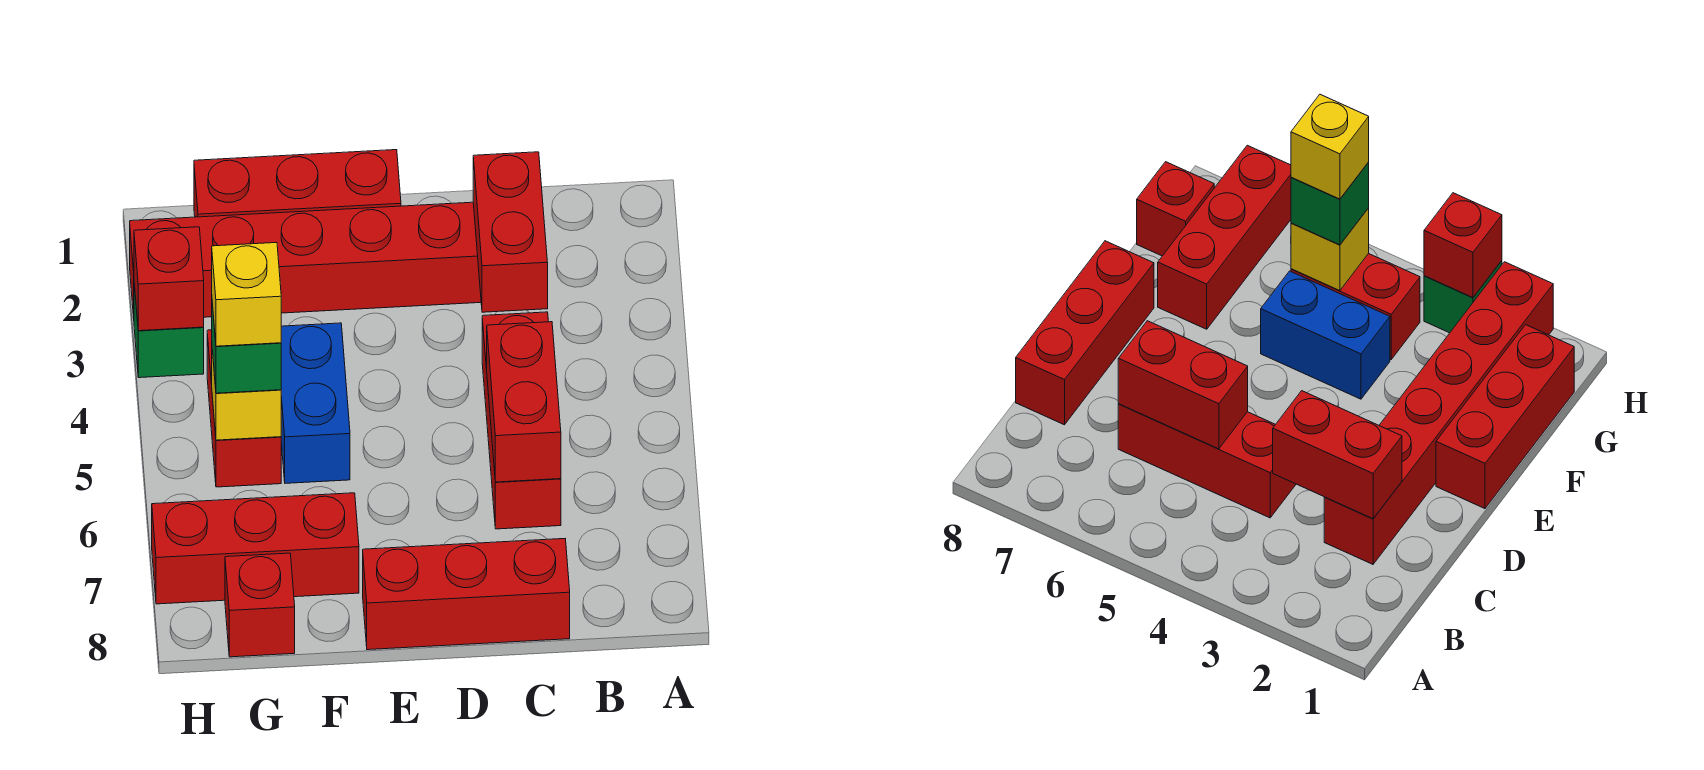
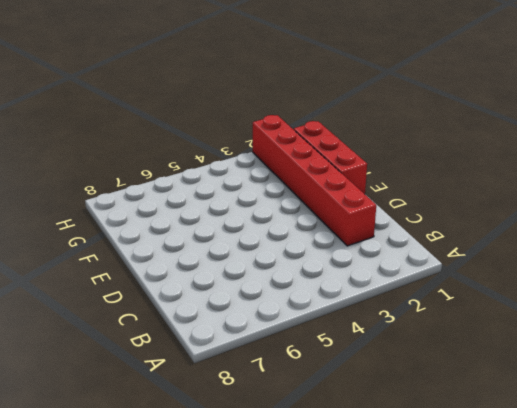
none -> red brick C4:C6 level 1
none -> red brick C8:E8 level 1
none -> blue brick F4:F5 level 1

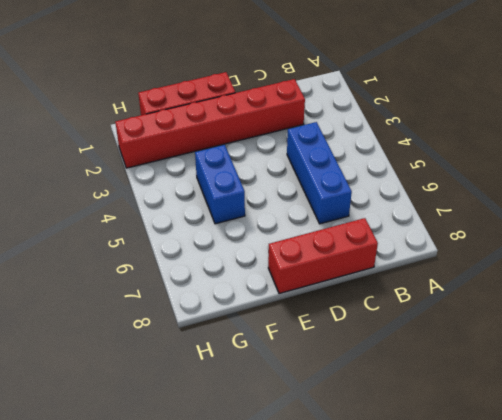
blue brick C4:C6 level 1 -> red brick C4:C6 level 1
none -> red brick F7:H7 level 1
none -> red brick G4:G5 level 1
none -> red brick G8 level 1

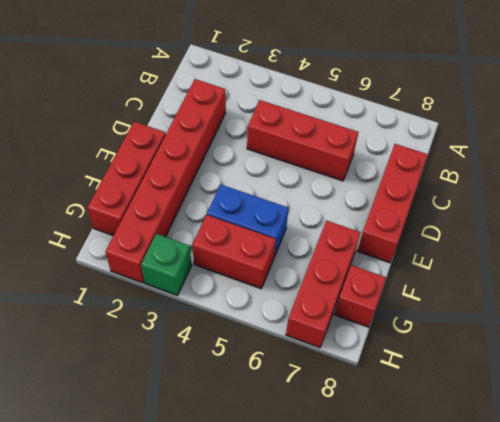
none -> red brick C2:C3 level 2
none -> red brick C5:C6 level 2
none -> yellow brick G5 level 2

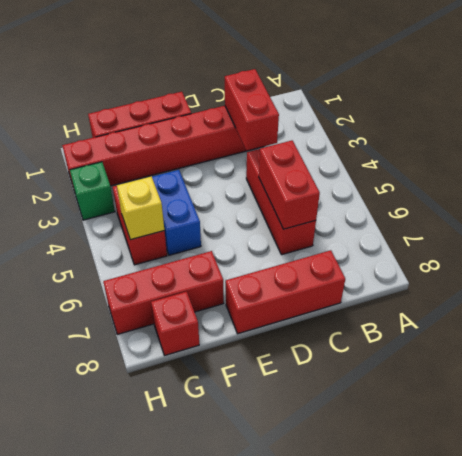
none -> red brick H3 level 2
none -> green brick G5 level 3
none -> yellow brick G5 level 4

